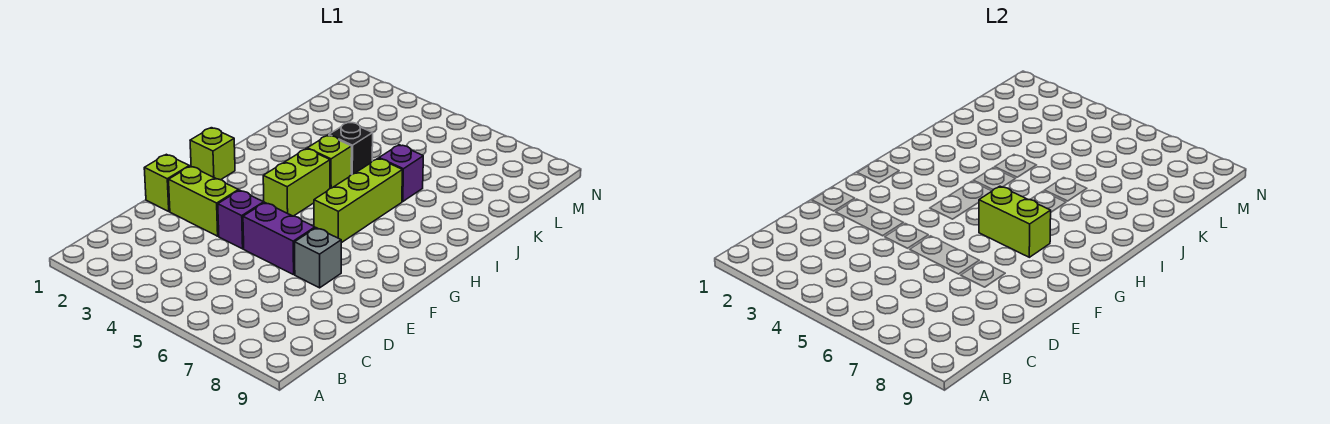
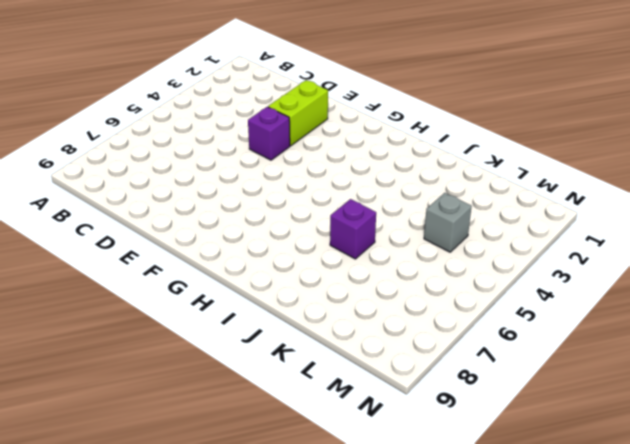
grey brick L4 level 1 -> grey brick E7 level 1
none -> lime brick E1 level 1
none -> purple brick E5:E6 level 1
none -> lime brick G1 level 1

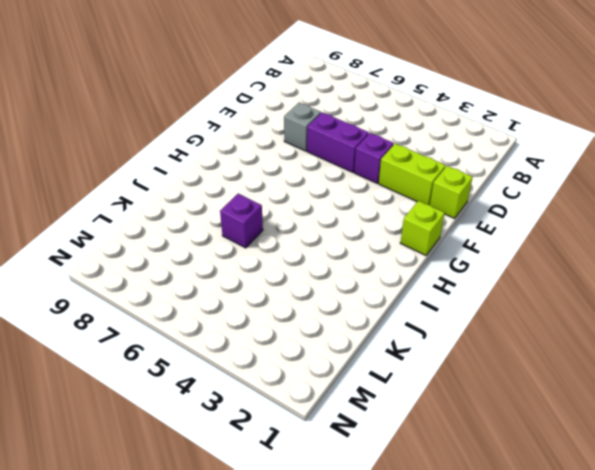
none -> lime brick G4:H4 level 1
none -> lime brick G6:I6 level 1
none -> lime brick I4 level 1

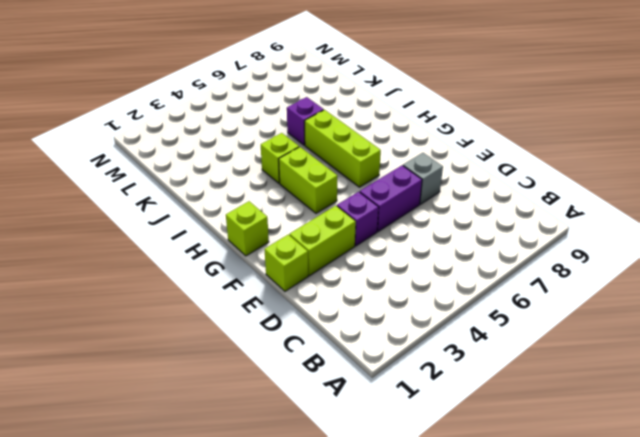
none -> black brick J4 level 1
none -> lime brick G6:G7 level 2

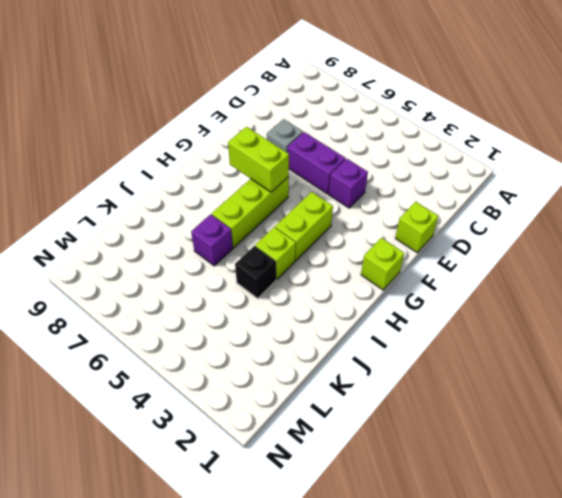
none -> lime brick E2:E3 level 1

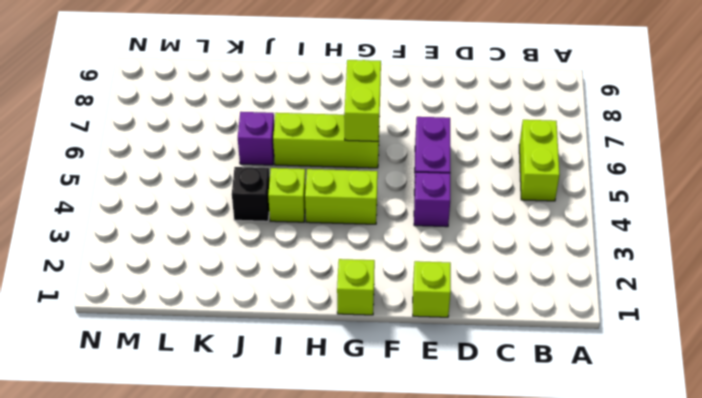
lime brick B5:B6 level 1 -> lime brick E2:E3 level 1
none -> grey brick E7 level 1

